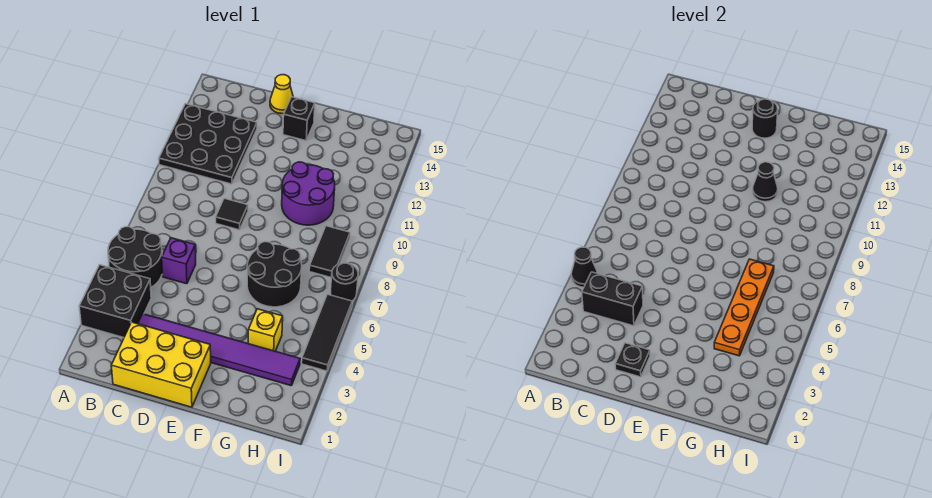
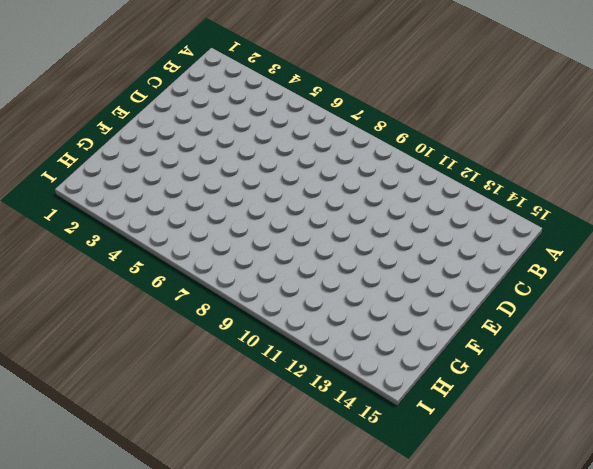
none -> black brick A3:B4 level 1
none -> black round brick A5:B6 level 1
none -> black plate A11:C13 level 1

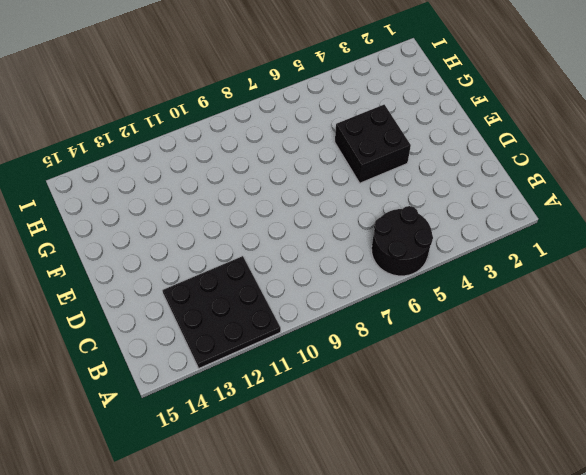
black brick E4:F5 level 1 -> black brick A3:B4 level 1
none -> yellow brick C1:E2 level 1
none -> purple tile C3:H3 level 1
none -> purple brick C6 level 1

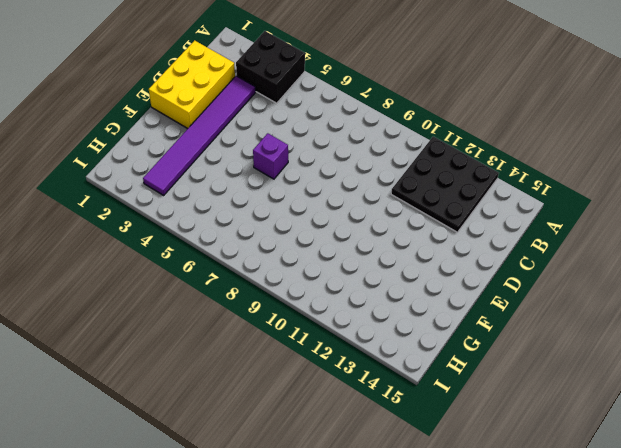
purple brick E6 level 1 -> purple brick C6 level 1
none -> black round brick A5:B6 level 1
none -> black tile D9 level 1
none -> yellow cone D15 level 1

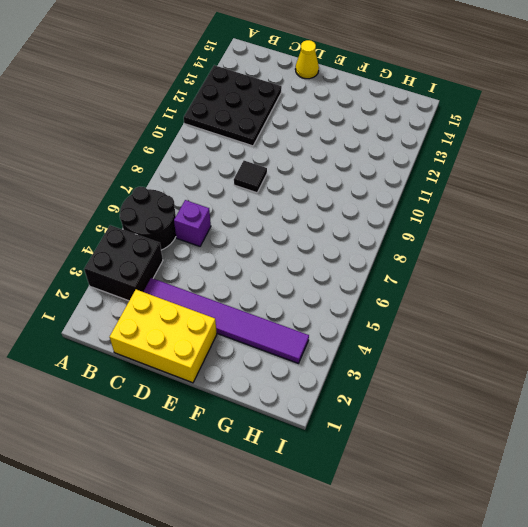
none -> black brick E14 level 1
none -> black round brick F6:G7 level 1
none -> purple round brick F10:G11 level 1

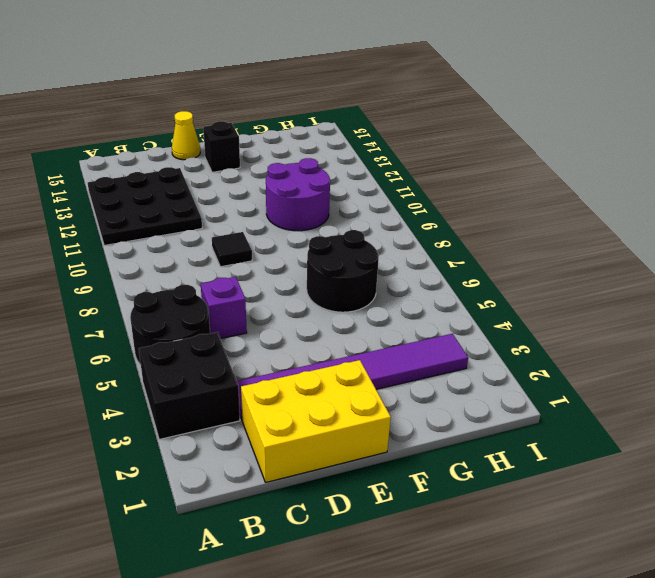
none -> yellow brick G4 level 1
none -> black tile H8:H9 level 1
none -> black tile I4:I6 level 1

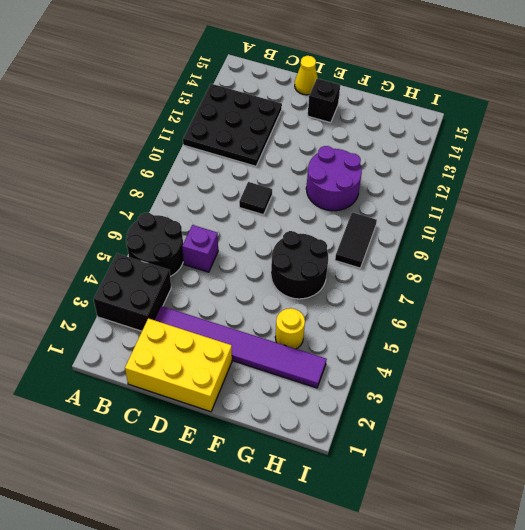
yellow round brick G4 level 1 -> yellow brick G4 level 1
none -> black tile I4:I6 level 1
none -> black round brick I7 level 1
none -> black cone A5 level 2

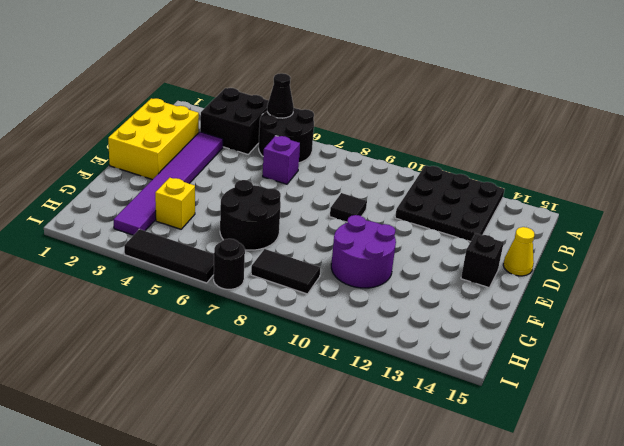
none -> black brick B4:C4 level 2
none -> black plate D2 level 2
none -> black round brick E14 level 2

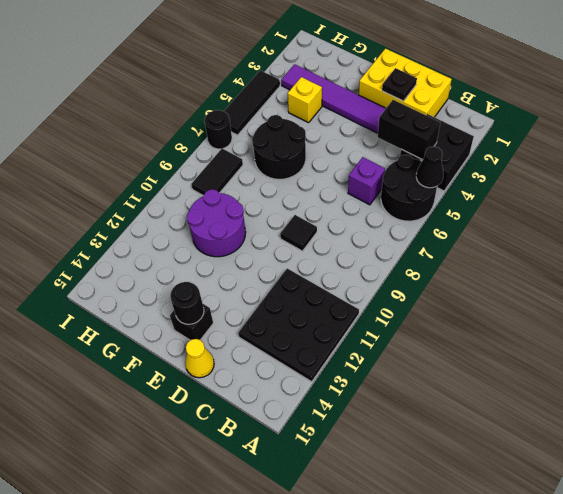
none -> black cone F11 level 2
none -> orange plate G4:G7 level 2

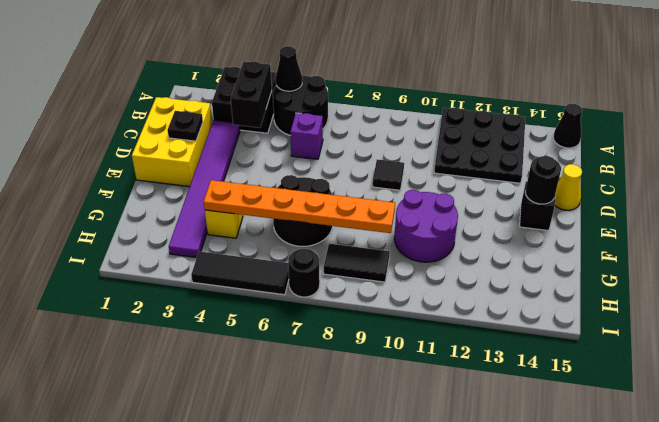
black cone A15 level 1 -> black cone F11 level 2
orange plate G4:G9 level 2 -> orange plate G4:G7 level 2

